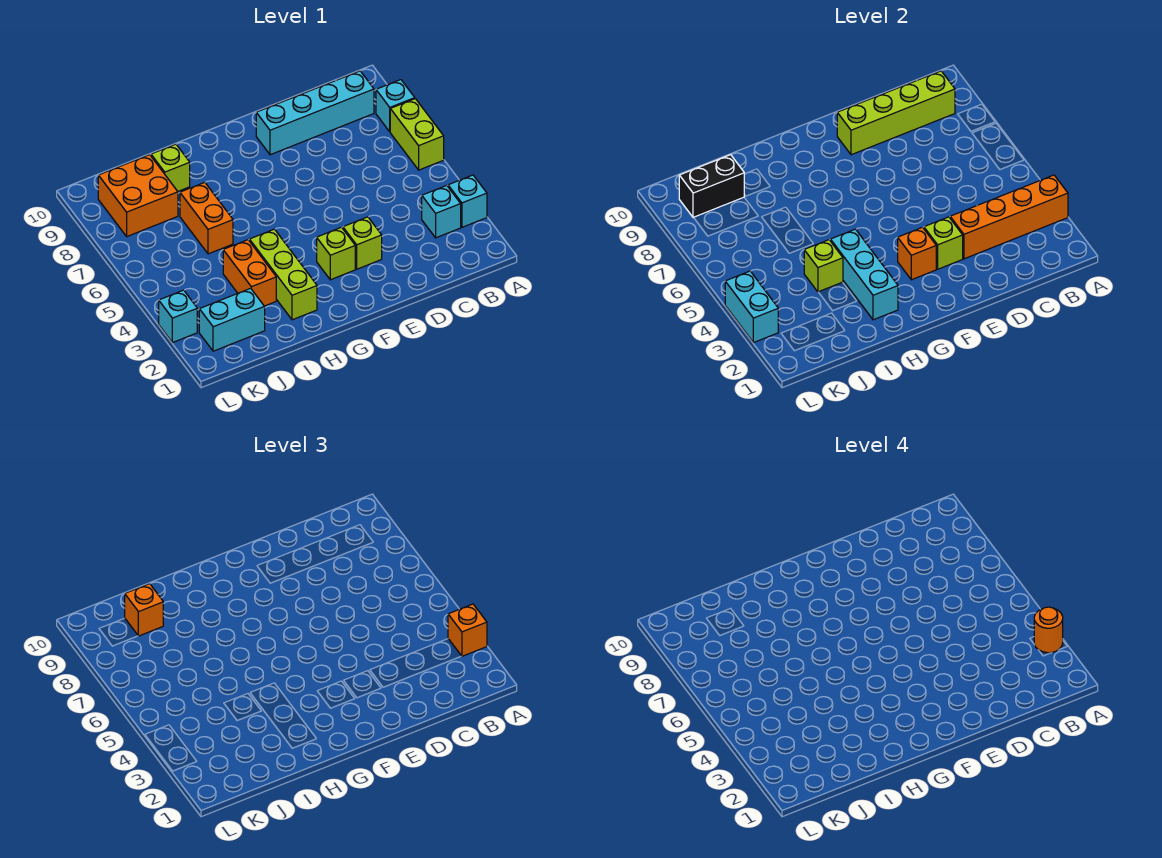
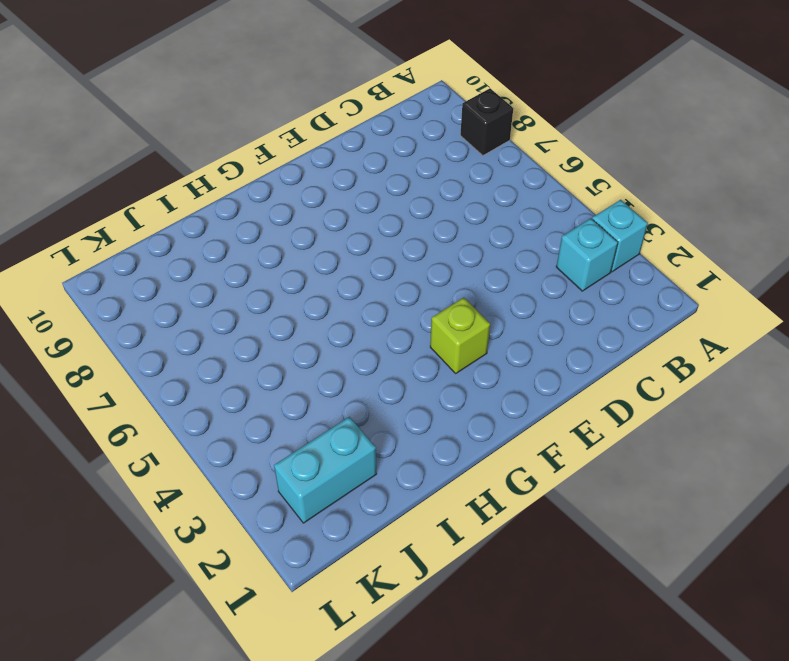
black brick A8 level 1 -> cyan brick A8 level 1
none -> lime brick A6:A7 level 1
none -> cyan brick B9:E9 level 1
none -> lime brick E3 level 1

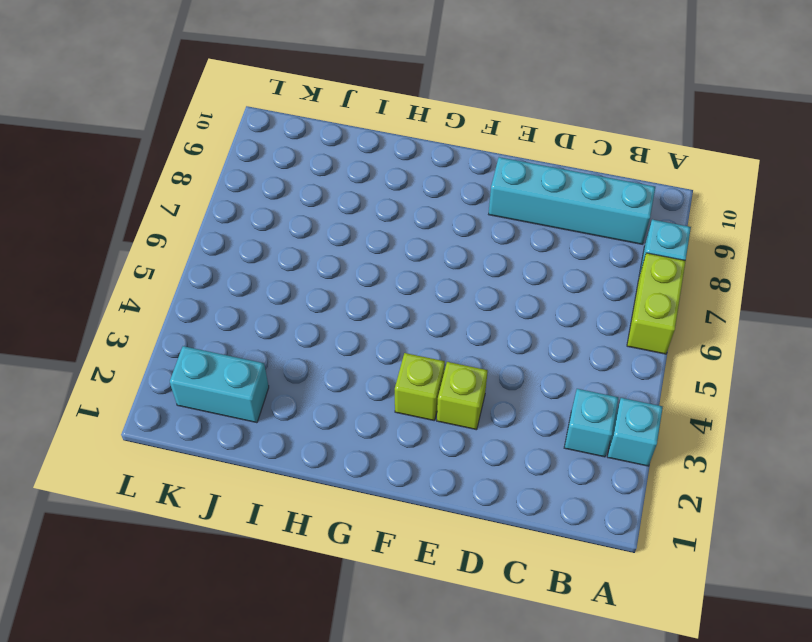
none -> lime brick H2:H4 level 1
none -> orange brick I3:I4 level 1
none -> orange brick I6:I7 level 1

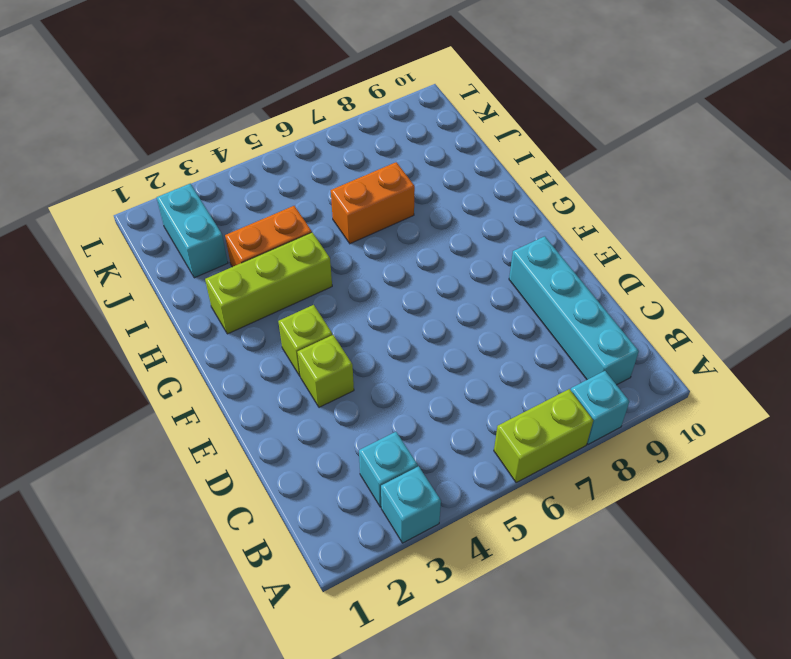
none -> lime brick I9 level 1
none -> orange brick J8:K9 level 1
none -> cyan brick L3 level 1

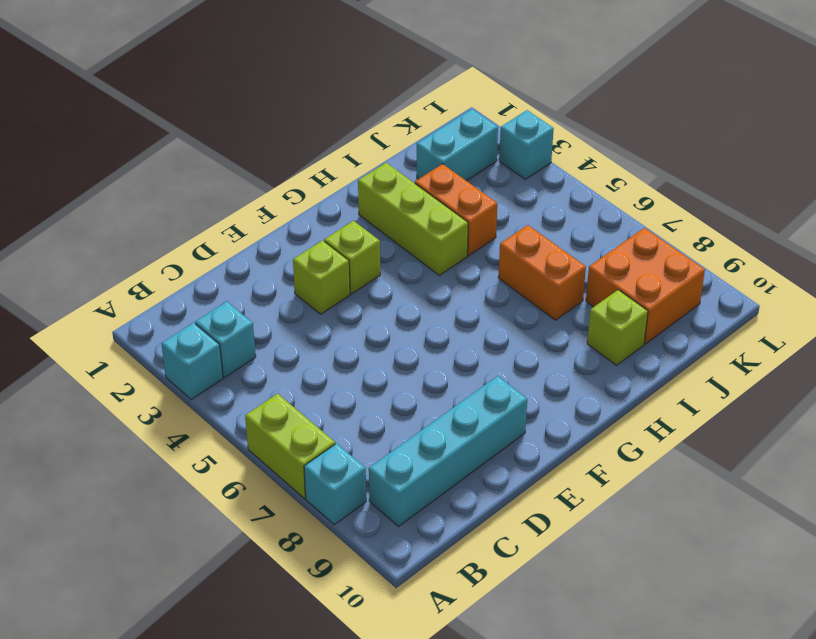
none -> orange brick A3:D3 level 2
none -> lime brick B9:E9 level 2
none -> lime brick E3 level 2

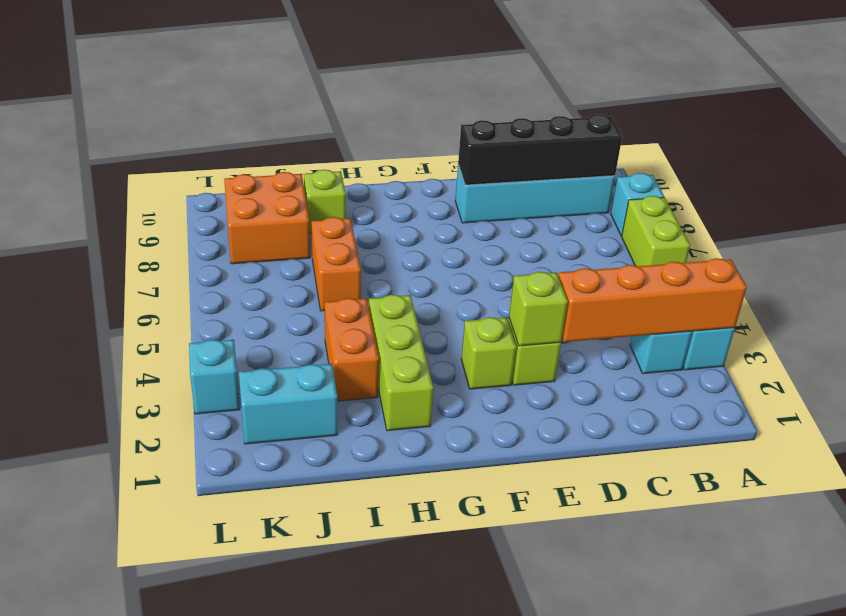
black brick B9:E9 level 2 -> lime brick B9:E9 level 2
none -> orange brick F3 level 2
none -> cyan brick H2:H4 level 2
none -> lime brick I4 level 2

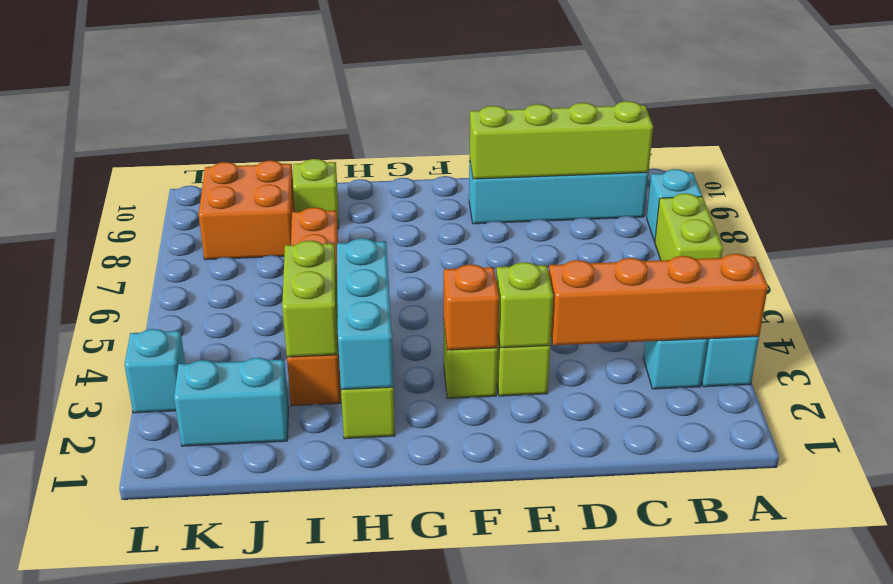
lime brick I3:I4 level 2 -> lime brick I4 level 2
none -> black brick J9:K9 level 2
none -> cyan brick L3:L4 level 2
none -> orange brick A3 level 3

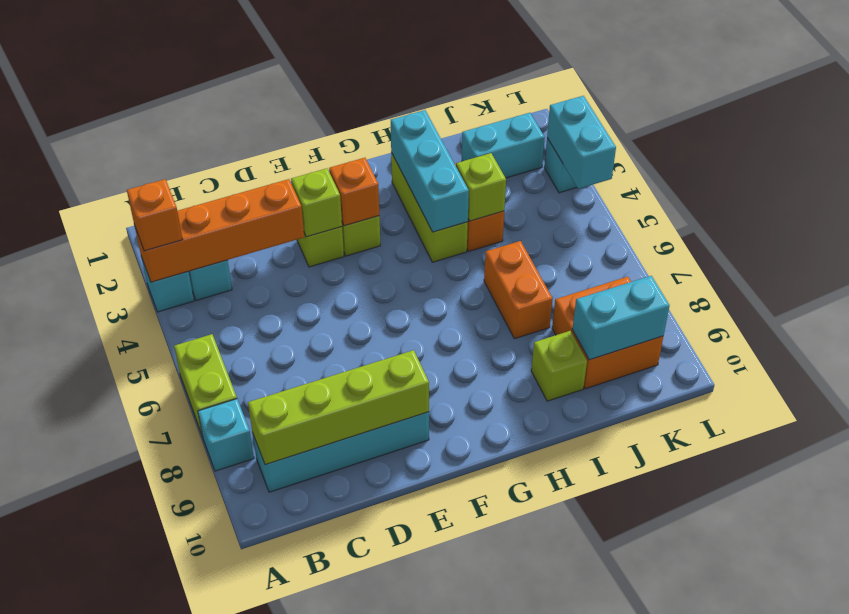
cyan brick J9:K9 level 2 -> black brick J9:K9 level 2
none -> orange brick J9 level 3
none -> orange round brick A3 level 4

